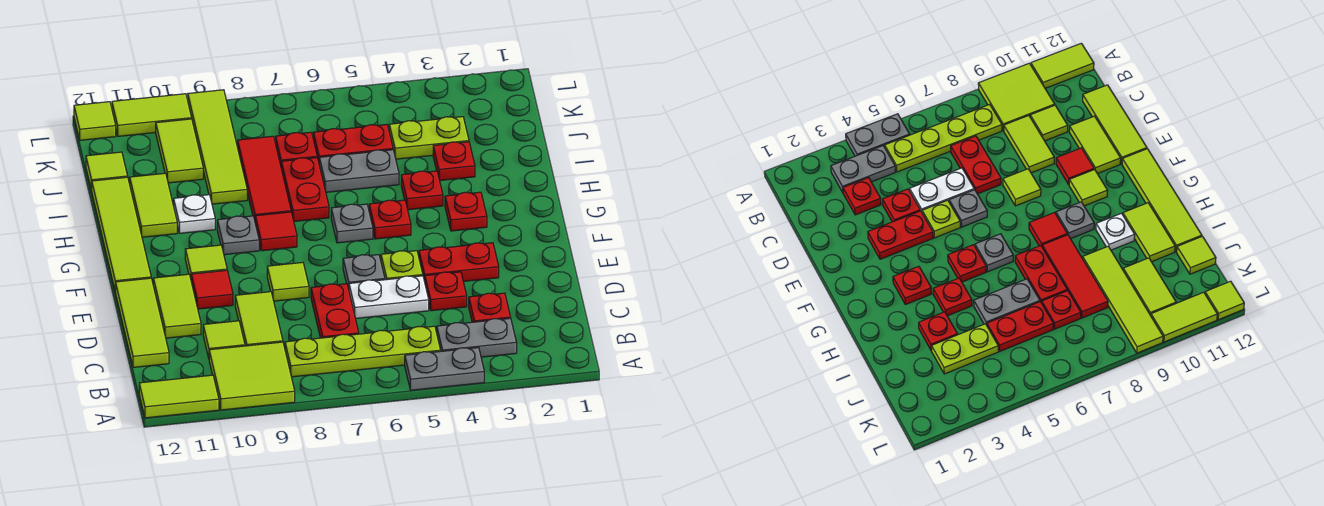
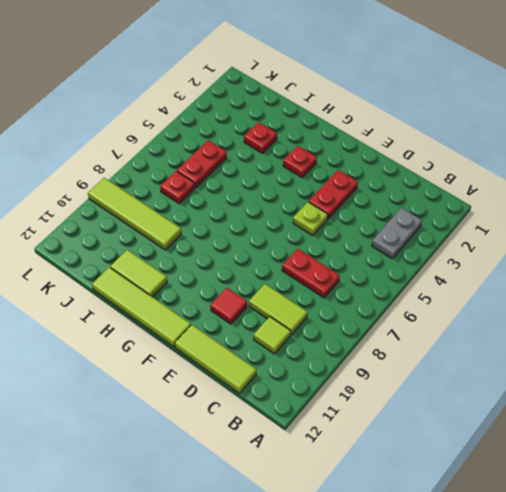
none -> grey plate A4:A5 level 1
none -> lime tile A9:B10 level 1
none -> lime tile A11:A12 level 1
none -> lime plate B5:B8 level 1

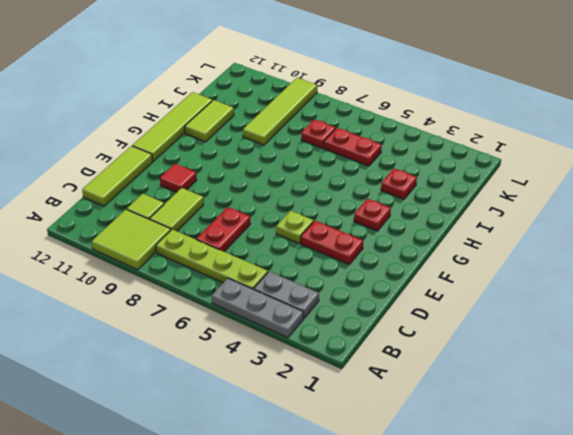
grey plate A3:A5 level 1 -> grey plate A4:A5 level 1
none -> lime tile A11:A12 level 1
none -> red plate C3 level 1
none -> red plate D4 level 1
none -> white plate D5:D6 level 1

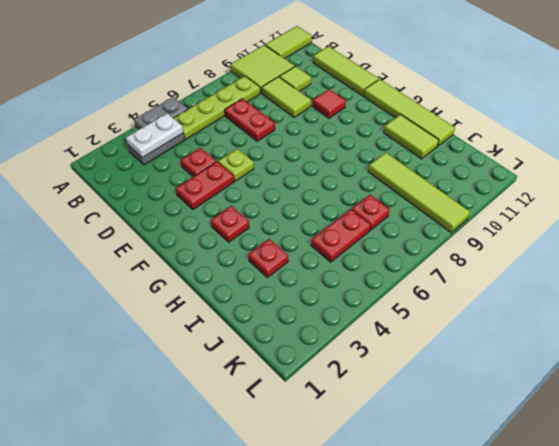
white plate B3:B4 level 2 -> white plate D5:D6 level 1
none -> red plate C3 level 1
none -> lime tile D11:E11 level 1
none -> grey plate E6 level 1
none -> lime tile E8 level 1

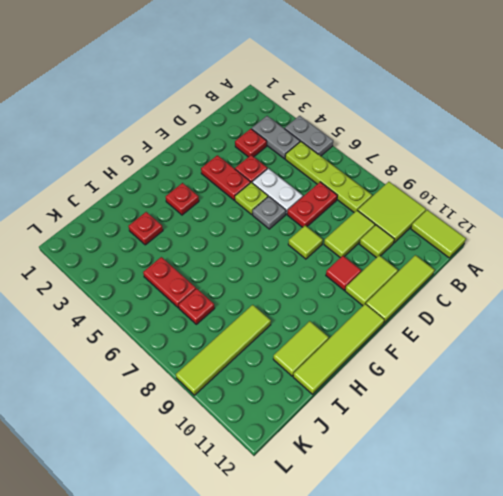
none -> lime tile F10 level 1
none -> red plate G5 level 1
none -> grey plate G6 level 1
none -> red tile G8 level 1

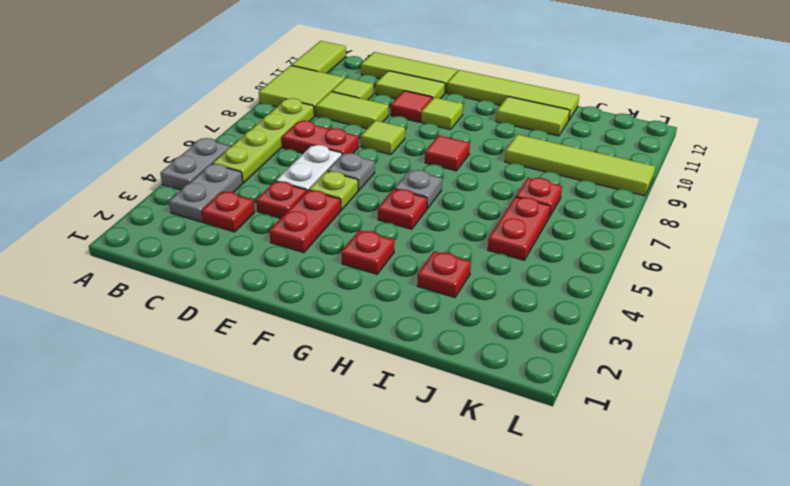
none -> grey plate G9 level 1
none -> red plate H4 level 1
none -> red plate H7:I7 level 1
none -> red tile H8:J8 level 1

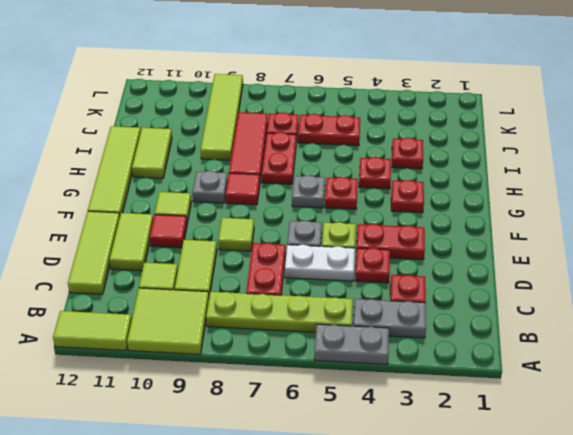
none -> white plate H10 level 1
none -> grey plate I5:I6 level 1
none -> lime plate J3:J4 level 1
none -> lime tile J10:K10 level 1

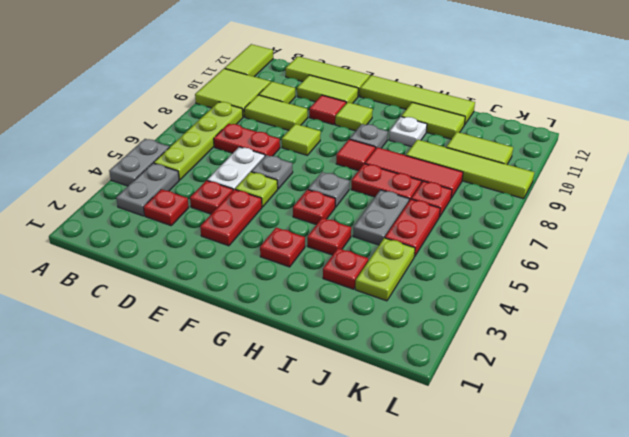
none -> lime tile J12 level 1
none -> lime tile L10:L11 level 1
none -> lime tile L12 level 1

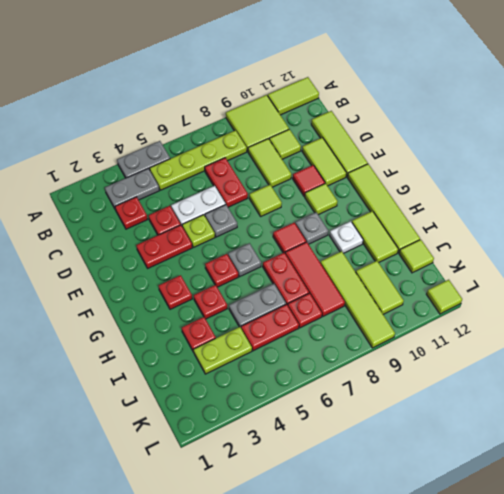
none -> lime tile L10:L11 level 1

